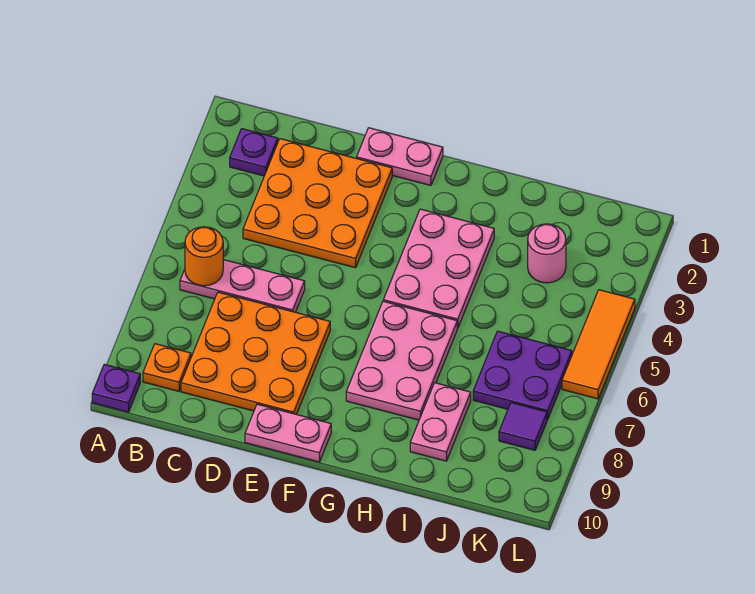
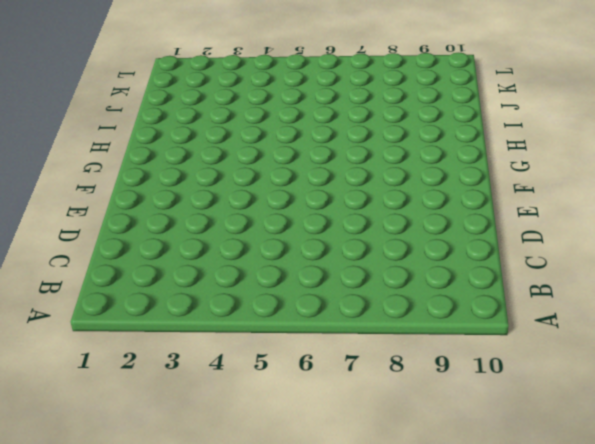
none -> purple plate A10 level 1
none -> purple plate B2 level 1
none -> pink plate B6:D6 level 1

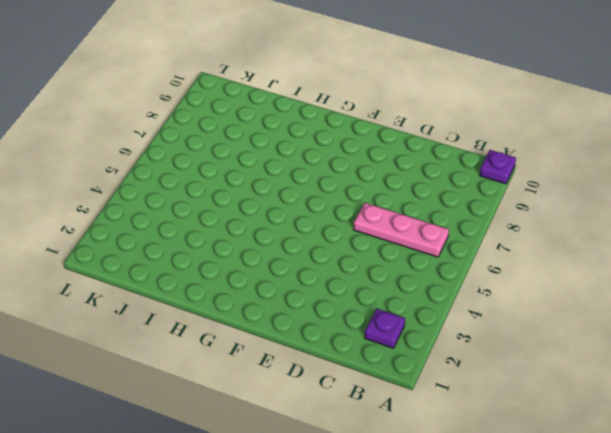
none -> orange plate B9 level 1
none -> orange plate C2:E4 level 1
none -> orange plate C7:E9 level 1

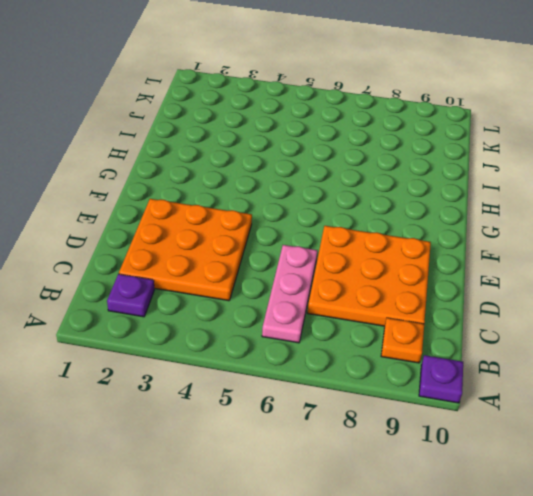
none -> pink plate E1:F1 level 1
none -> pink plate E10:F10 level 1
none -> pink plate G3:H5 level 1

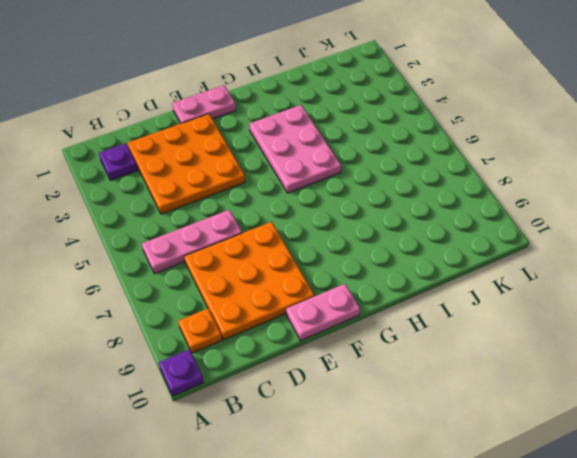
none -> pink plate G6:H8 level 1
none -> pink plate I8:I9 level 1
none -> pink round brick J3 level 1

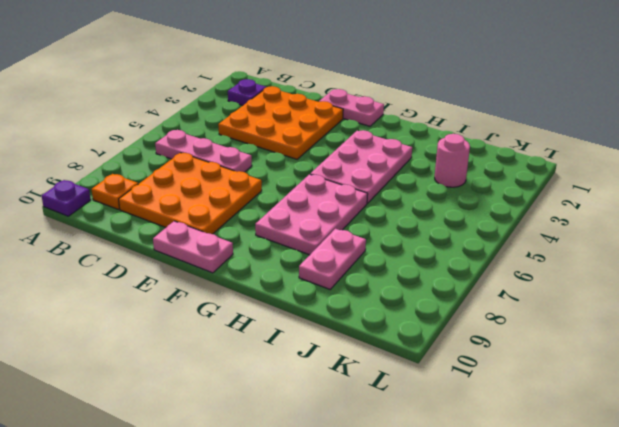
none -> purple plate J6:K7 level 1
none -> purple tile K8 level 1
none -> orange tile L4:L6 level 1

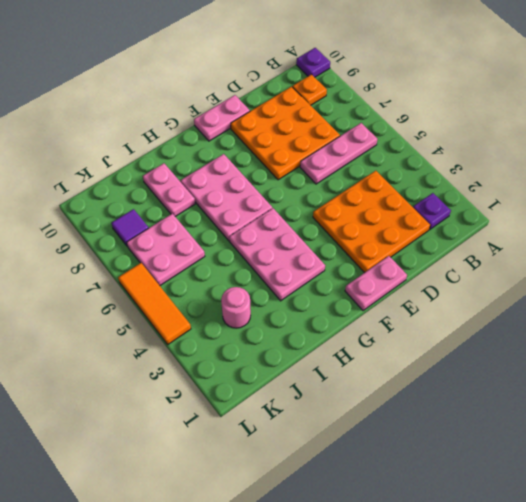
pink plate J6:K7 level 1 -> purple plate J6:K7 level 1
none -> orange round brick B6 level 2

